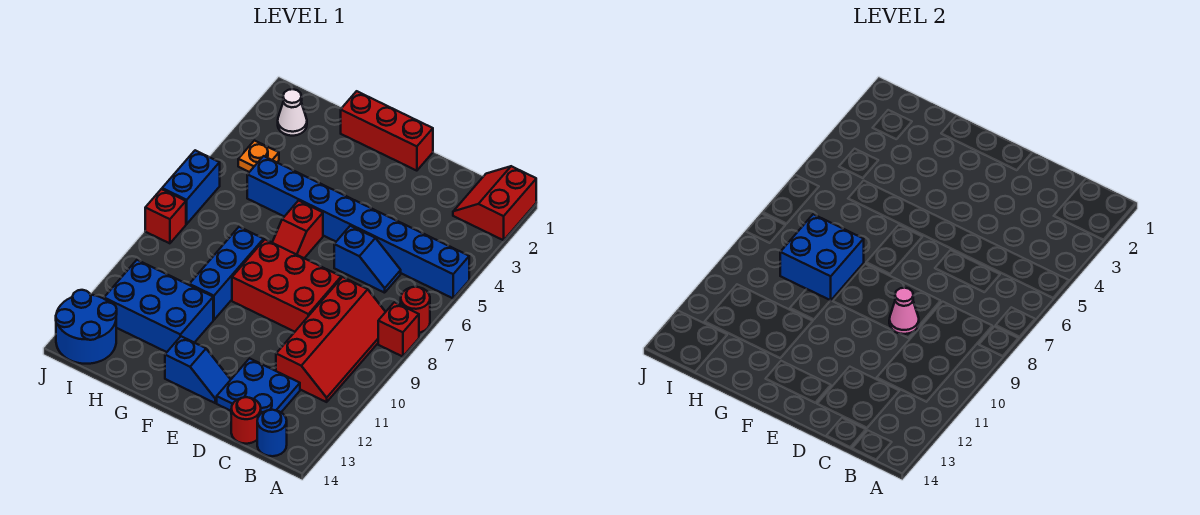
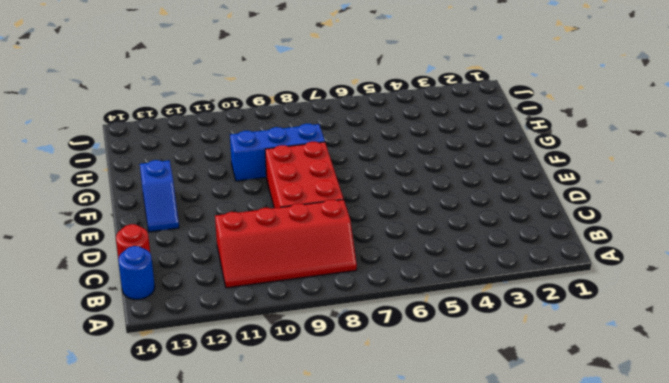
none -> red slope A1:B2 level 1 top A
none -> blue brick A5:H5 level 1
none -> red round brick A7 level 1

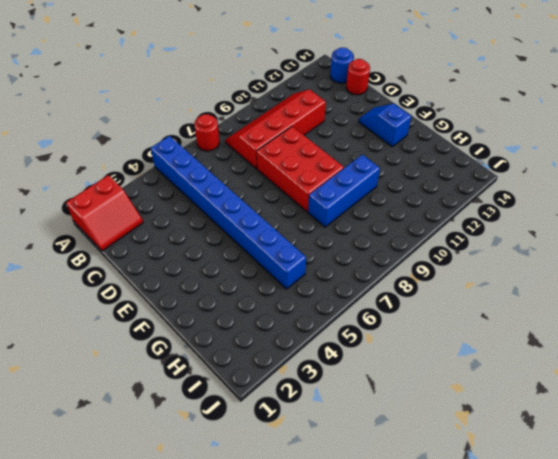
none -> red brick A8 level 1
none -> blue slope C6:D6 level 1 top D
none -> blue plate C12:D13 level 1

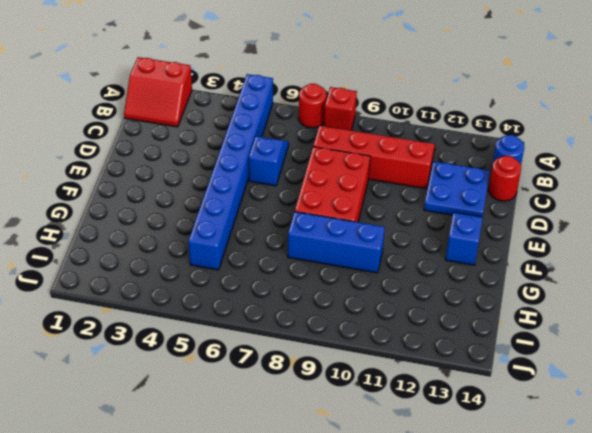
none -> red brick E1:G1 level 1
none -> red slope F6:F7 level 1 top 6
none -> blue brick G11:I12 level 1

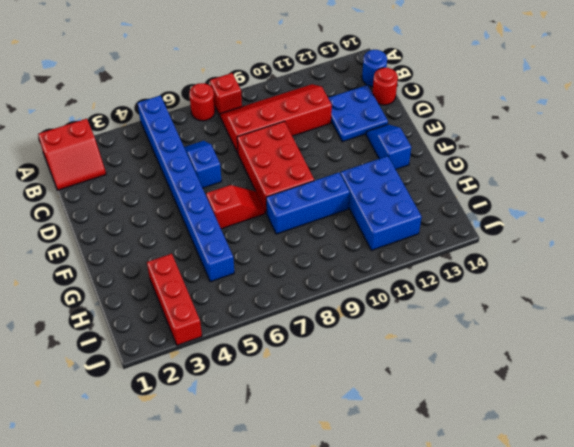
red brick H3:J3 level 1 -> red brick E1:G1 level 1
none -> white cone I2 level 1
none -> orange plate I4 level 1
none -> blue round brick I13:J14 level 1

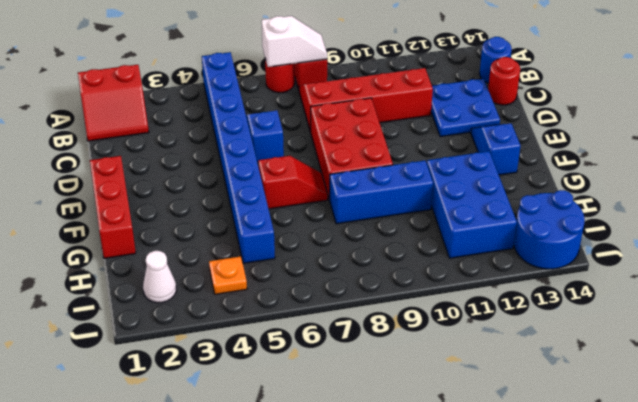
white slope A7:A8 level 2 top 7 -> none
none -> blue brick J6:J7 level 1
none -> red brick J8 level 1
none -> pink cone D9 level 2

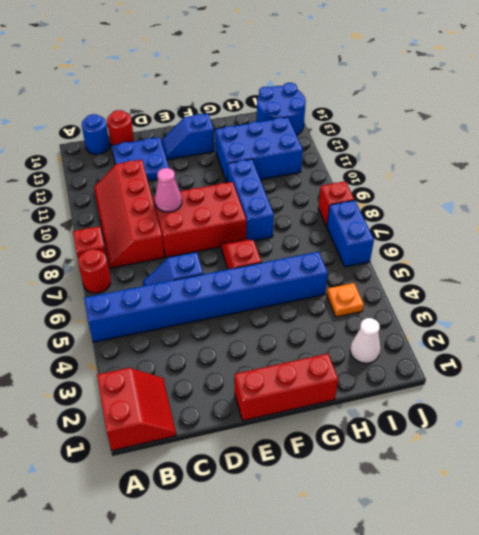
none -> blue brick G8:H9 level 2

